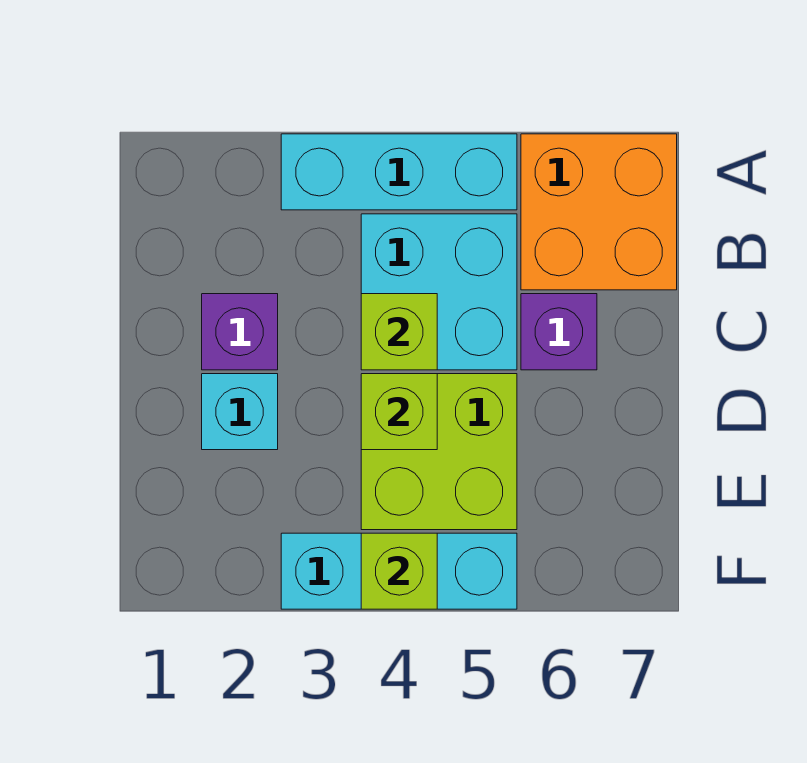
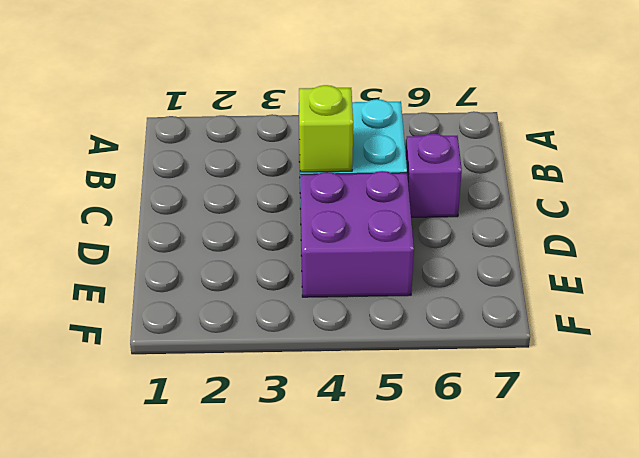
purple brick D4:E5 level 1 -> lime brick D4:E5 level 1
none -> cyan brick A3:A5 level 1
none -> orange brick A6:B7 level 1

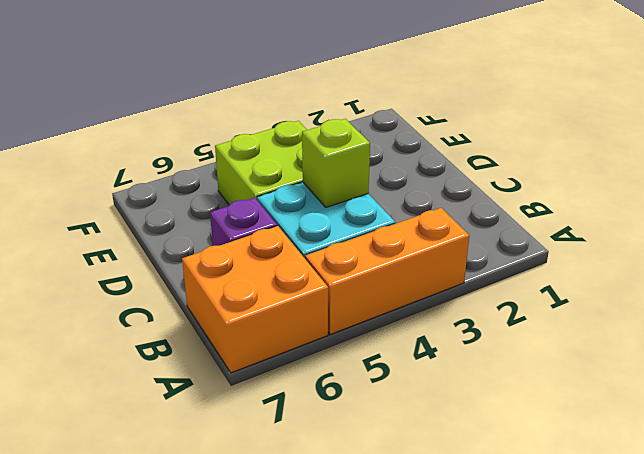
orange brick A3:A5 level 1 -> cyan brick A3:A5 level 1
none -> purple brick C2 level 1
none -> cyan brick D2 level 1

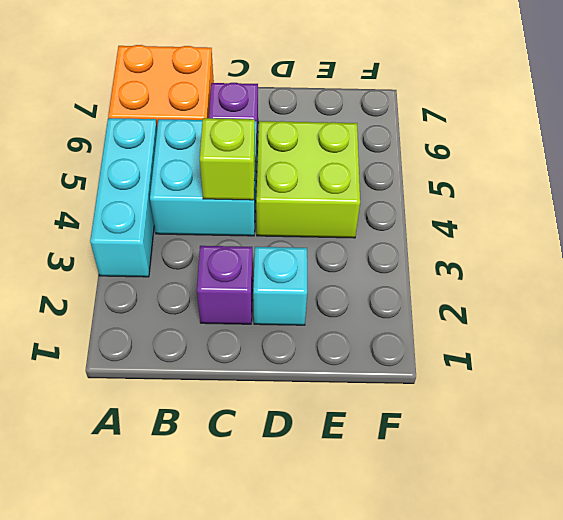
none -> cyan brick F3:F5 level 1
none -> lime brick D4 level 2

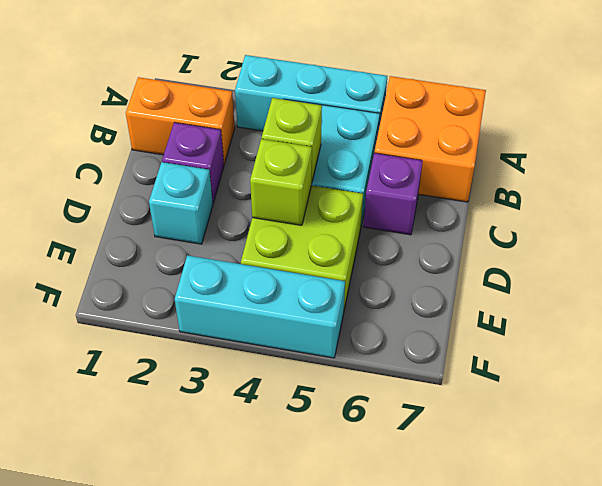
orange brick B1:B2 level 1 -> none
none -> lime brick F4 level 2

